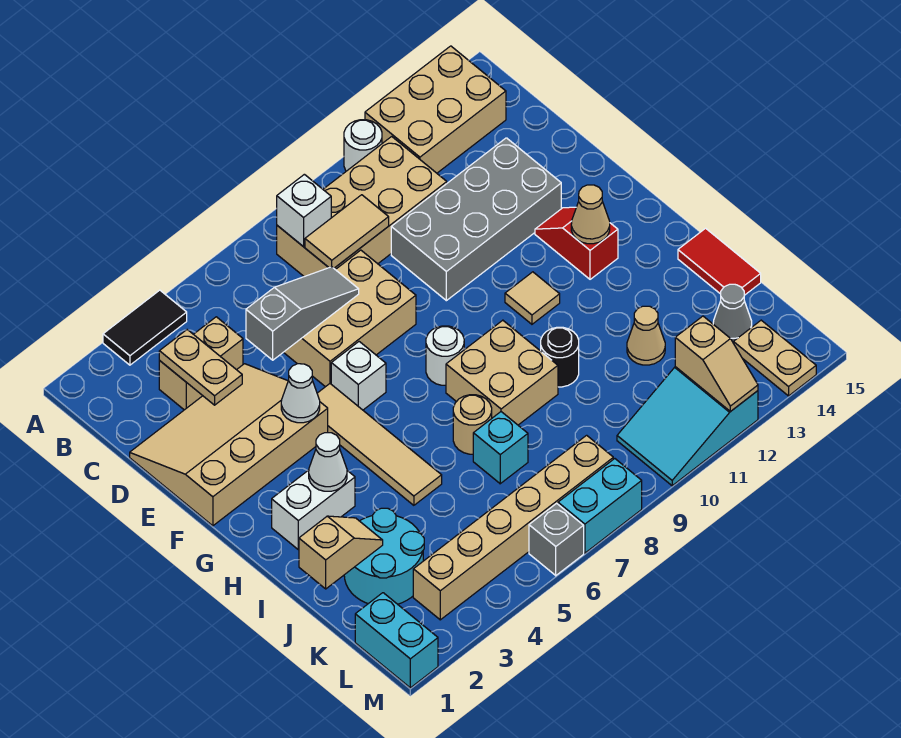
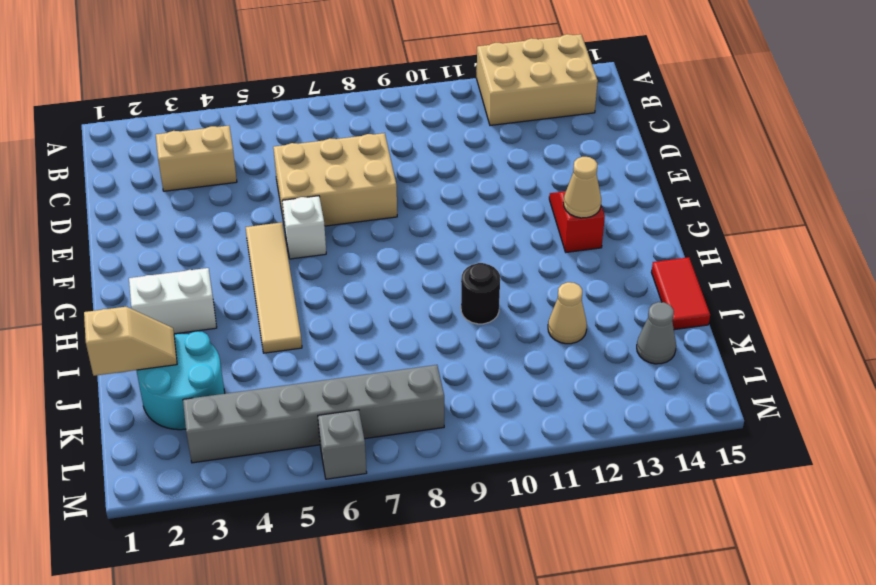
grey brick L3:L8 level 1 -> tan brick L3:L8 level 1
none -> black tile A3:A4 level 1
none -> white round brick A11 level 1
none -> tan brick B8:C11 level 1
none -> tan slope D1:F4 level 1 top F

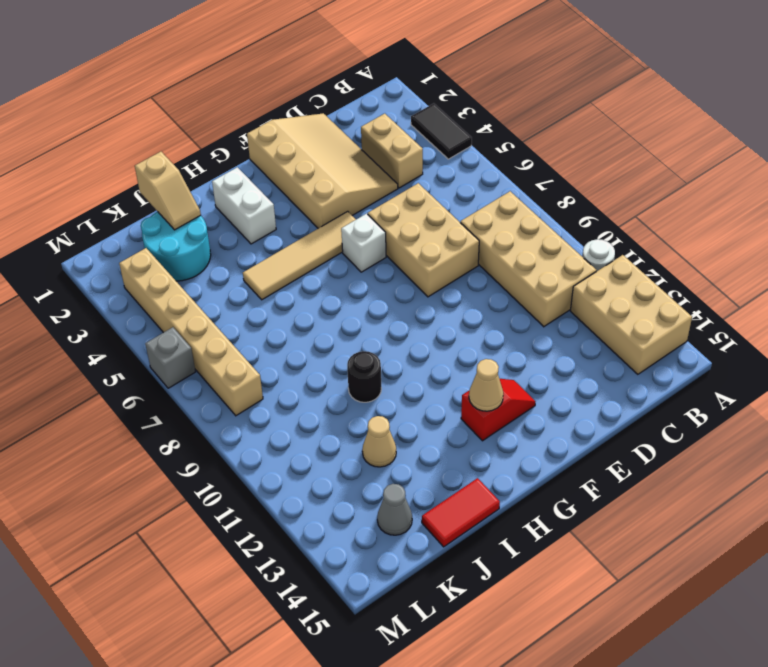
none -> grey brick D10:E13 level 1
none -> white round brick G8 level 1
none -> tan tile G11 level 1
none -> tan brick H8:I9 level 1

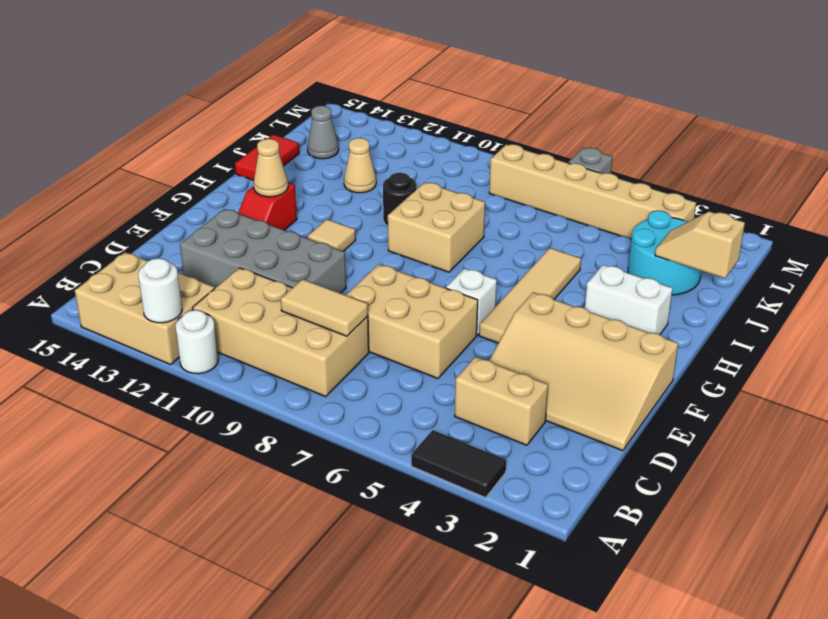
white round brick A12 level 2 -> white round brick G8 level 1
none -> tan round brick I7 level 1
none -> cyan brick J7 level 1
none -> cyan brick L1:M1 level 1
none -> cyan slope L10:M12 level 1 top 12

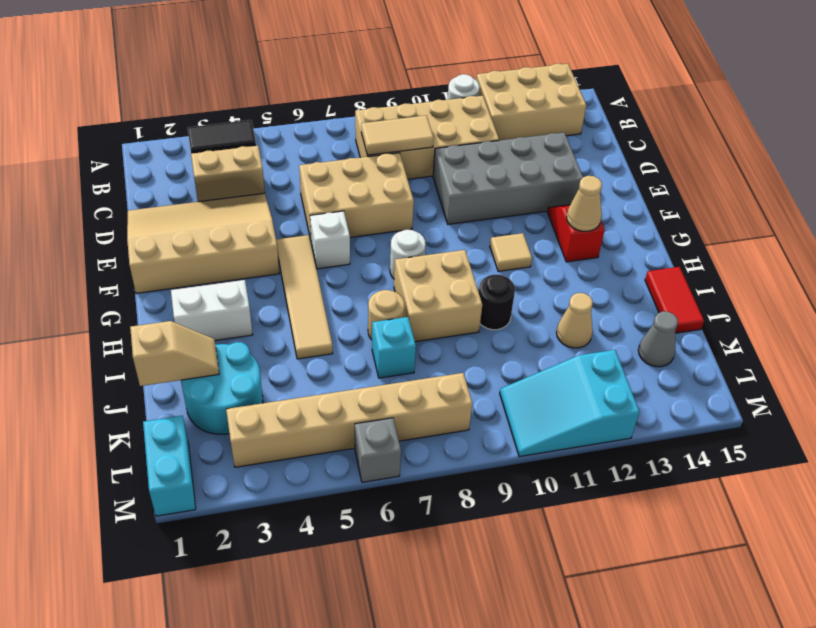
none -> tan plate L14:M14 level 1
none -> cyan brick M7:M8 level 1
none -> white brick B8 level 2
none -> tan plate C3:D3 level 2

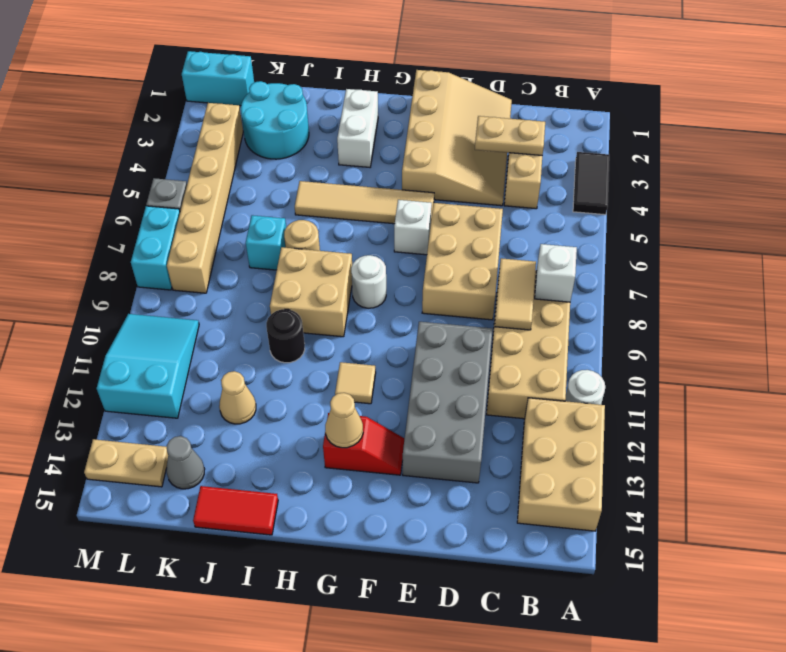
none -> grey slope D5:D7 level 2 top 5
none -> white cone F4 level 2
none -> white cone H3 level 2
none -> tan slope J1:J2 level 2 top 1

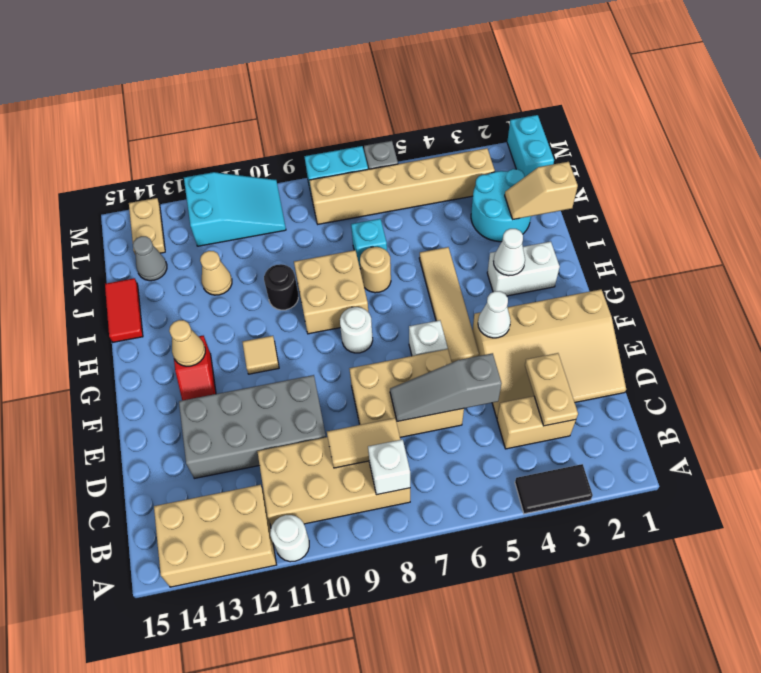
none -> tan slope L12:M12 level 2 top L

